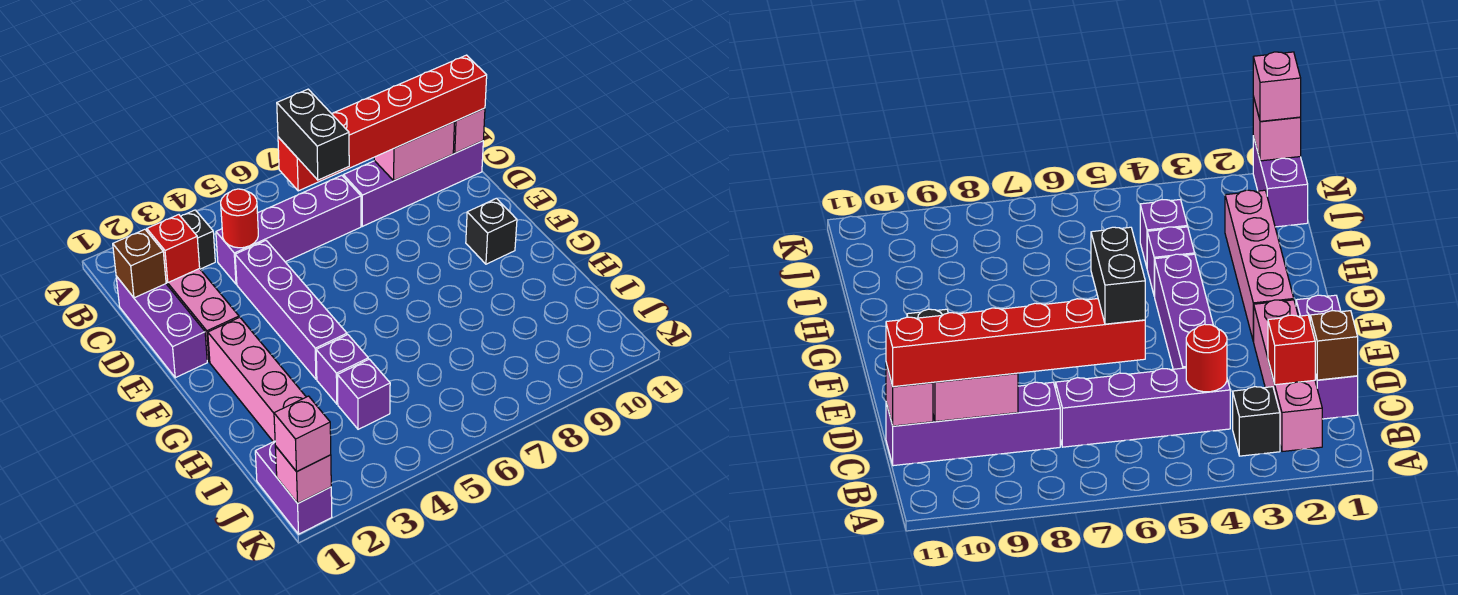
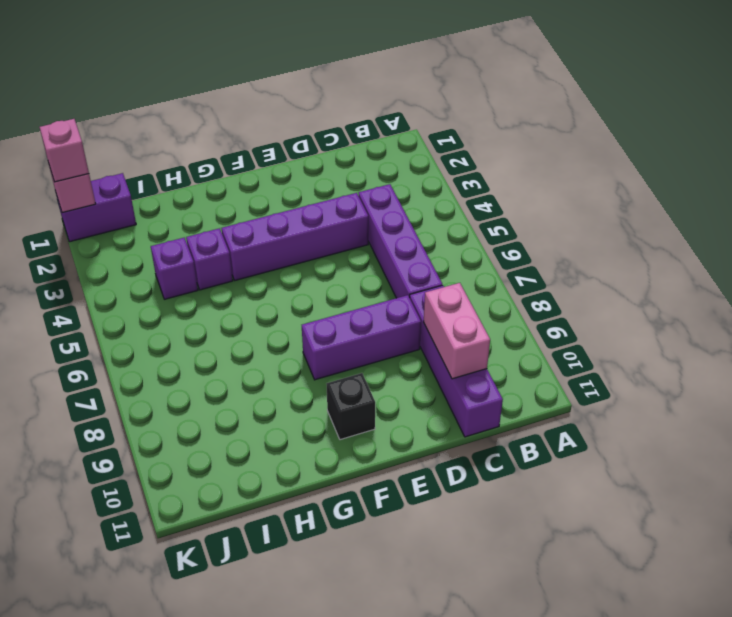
purple brick D8:F8 level 1 -> purple brick C1:E1 level 1
none -> pink brick B2:E2 level 1
none -> black brick B3 level 1
none -> pink brick F2:I2 level 1

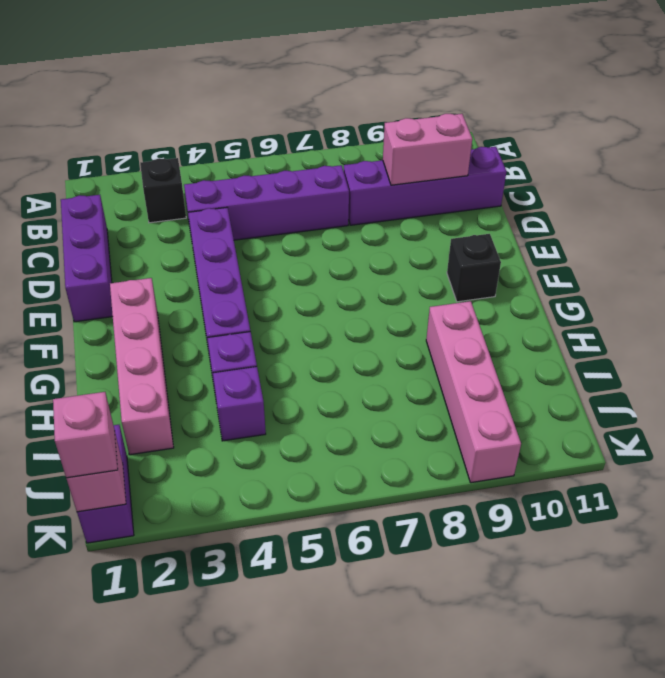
pink brick H9:K9 level 1 -> pink brick B2:E2 level 1
none -> brown brick C1 level 2
none -> red brick C2 level 2
none -> red round brick C4 level 2

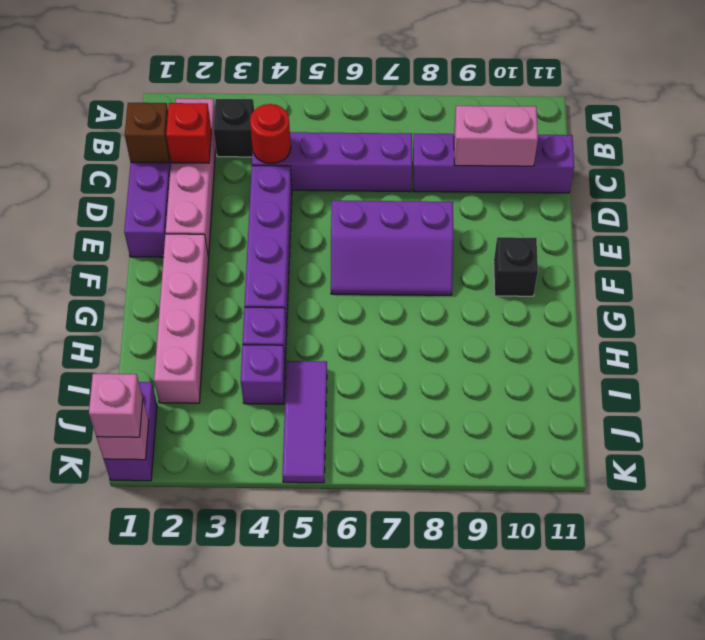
purple slope E6:F8 level 1 top E -> none
purple tile I5:K5 level 1 -> none
none -> pink brick C11 level 2
none -> red brick C6:C11 level 3
none -> black brick C6:D6 level 4

